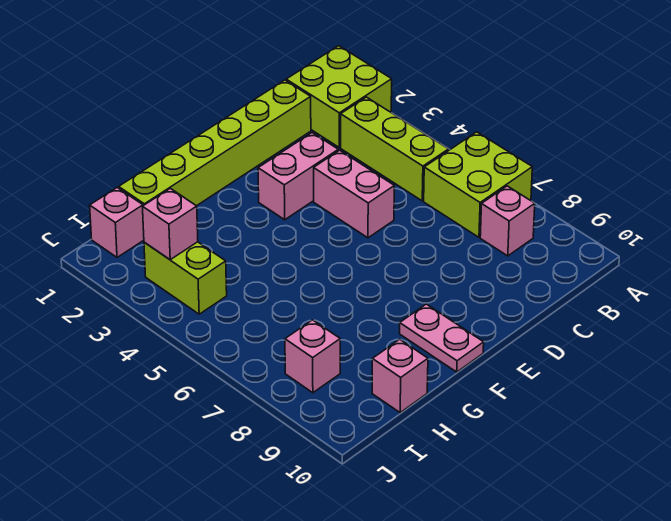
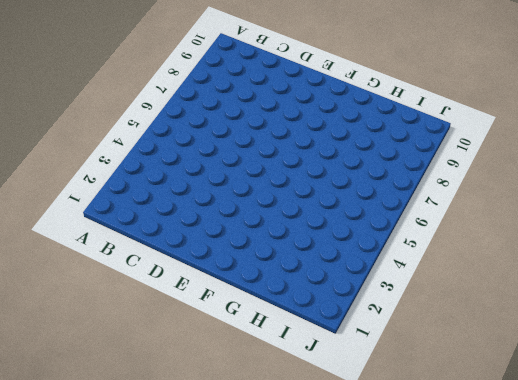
none -> lime brick A1:B2 level 1
none -> lime brick A6:B7 level 1
none -> lime brick B3:B5 level 1

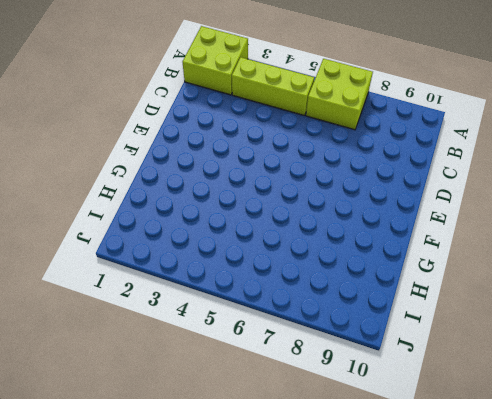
none -> pink brick B8 level 1
none -> lime brick C1:H1 level 1
none -> pink brick D3:E3 level 1

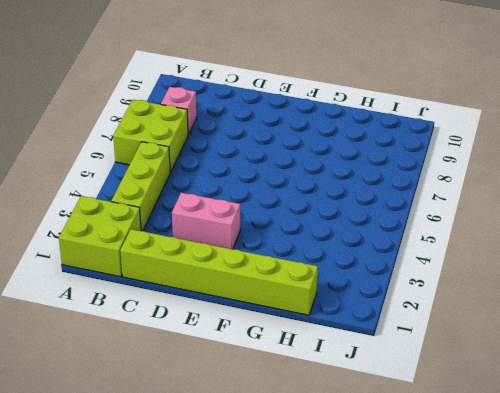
none -> pink brick D4:D5 level 1
none -> pink plate F9:F10 level 1
none -> pink brick H10 level 1

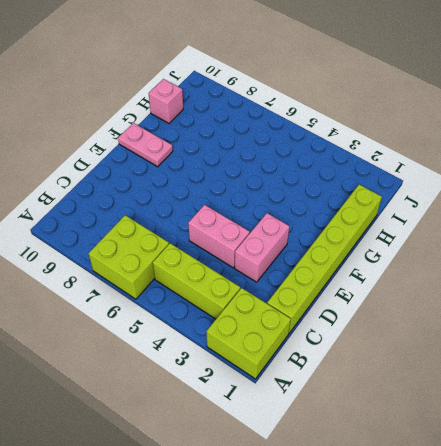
none -> pink brick B8 level 1
none -> pink brick I1 level 1
none -> lime brick I3:I4 level 1

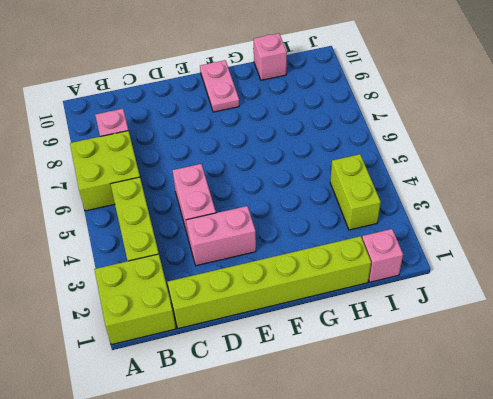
none -> pink brick I8 level 1
none -> pink brick I3 level 2

